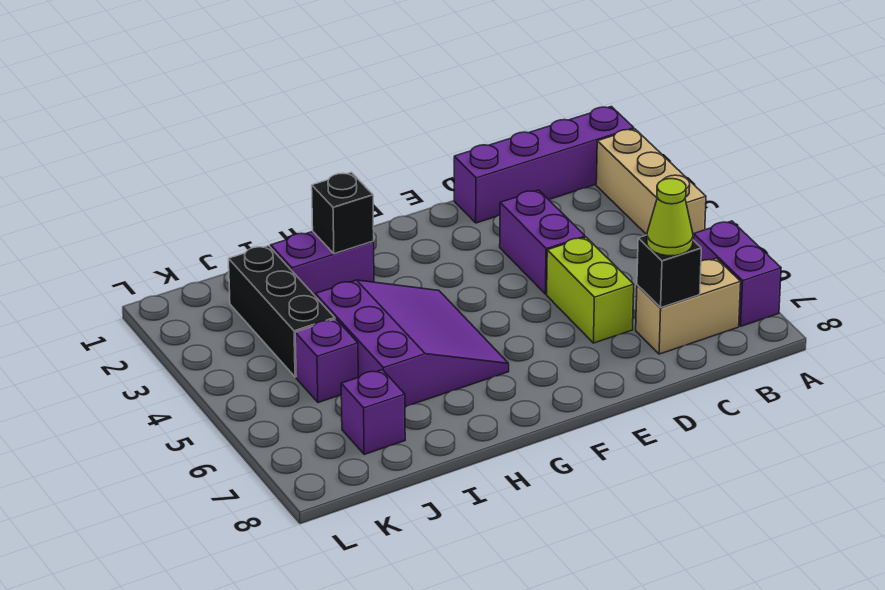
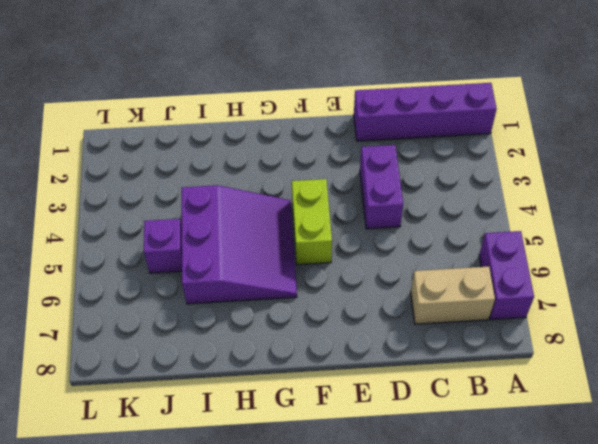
lime brick F4:F5 level 1 -> lime brick D5:D6 level 1
none -> tan brick A2:A4 level 1
none -> purple brick H2:I2 level 1
none -> black brick J2:J4 level 1

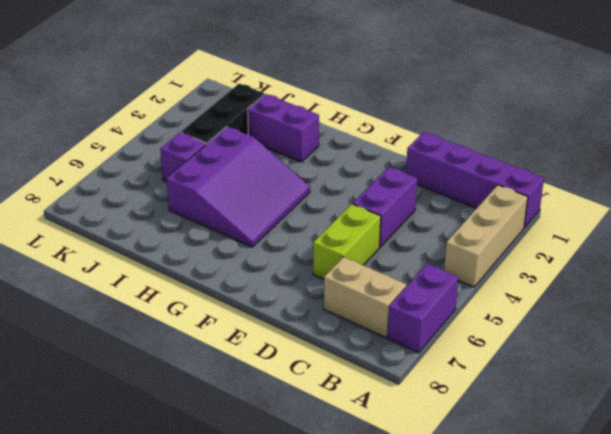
none -> purple brick J7 level 1
none -> black brick C7 level 2
none -> black brick H2 level 2

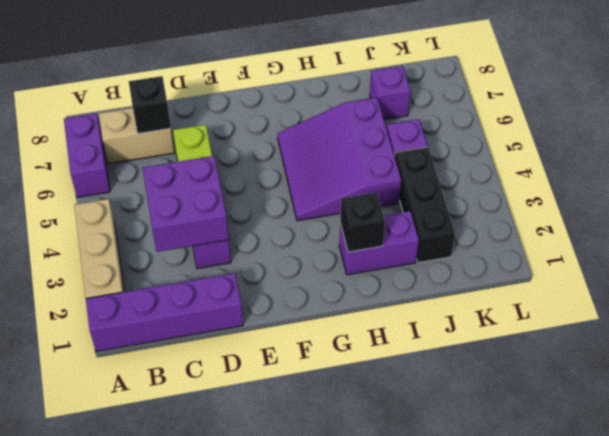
purple brick C3:D4 level 2 -> none
none -> lime cone C7 level 3

